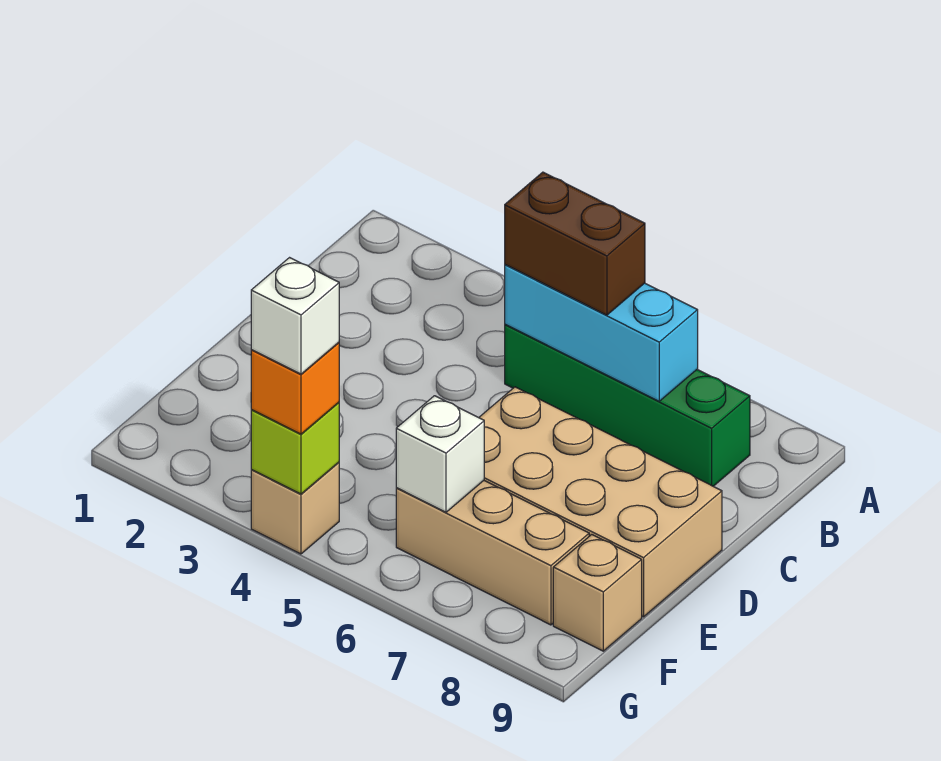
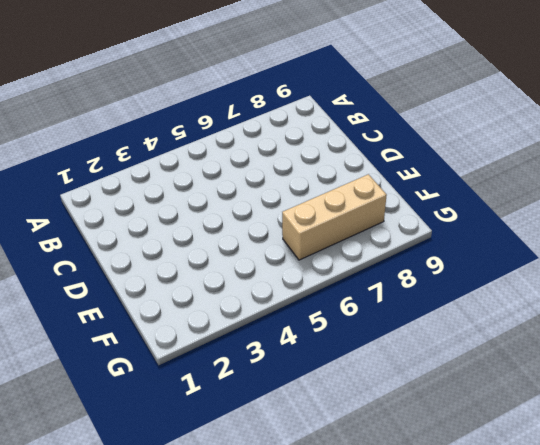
none -> green brick B5:B8 level 1
none -> tan brick D6:E9 level 1

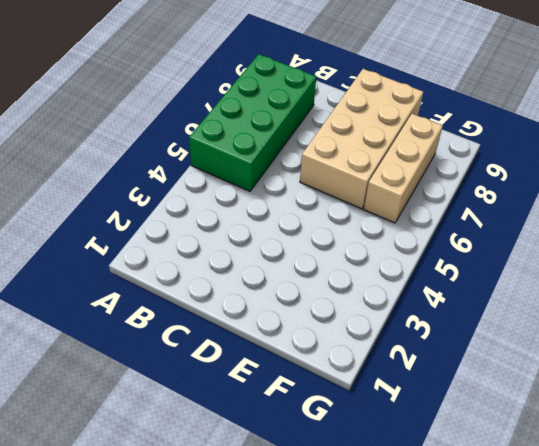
green brick A5:B8 level 1 -> green brick B5:B8 level 1
none -> tan brick F9 level 1
none -> tan brick G4 level 1

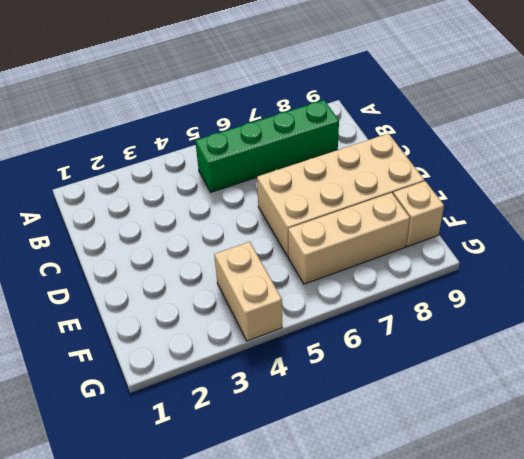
tan brick F4:G4 level 1 -> tan brick G4 level 1
none -> cyan brick B5:B7 level 2
none -> white brick F6 level 2

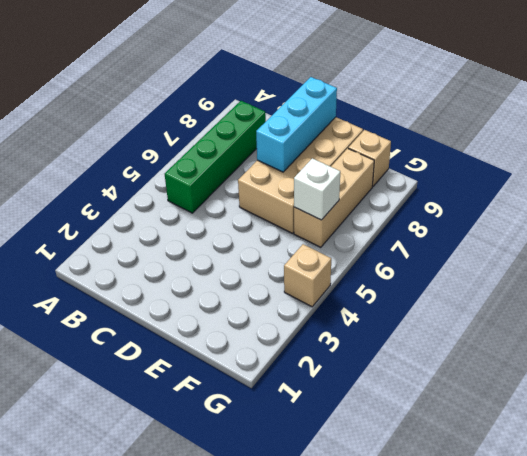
cyan brick D7:D9 level 2 -> cyan brick B5:B7 level 2
none -> lime brick G4 level 2
none -> brown brick B5:B6 level 3

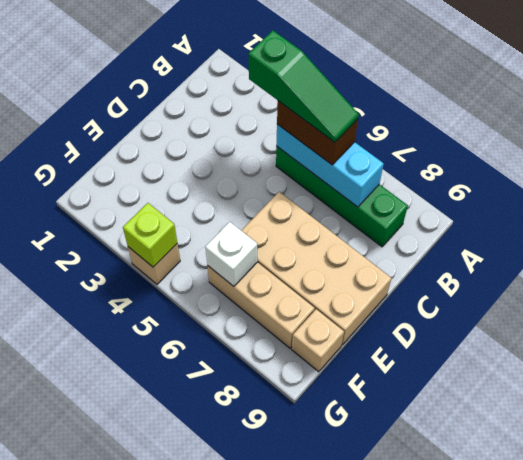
green slope B4:B6 level 4 top 4 -> none
none -> orange brick G4 level 3
none -> white brick G4 level 4

